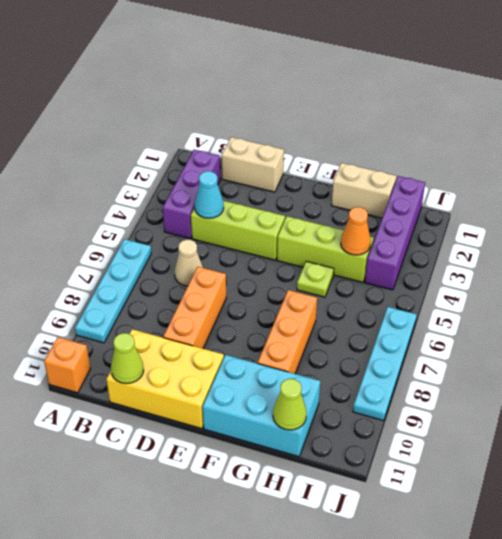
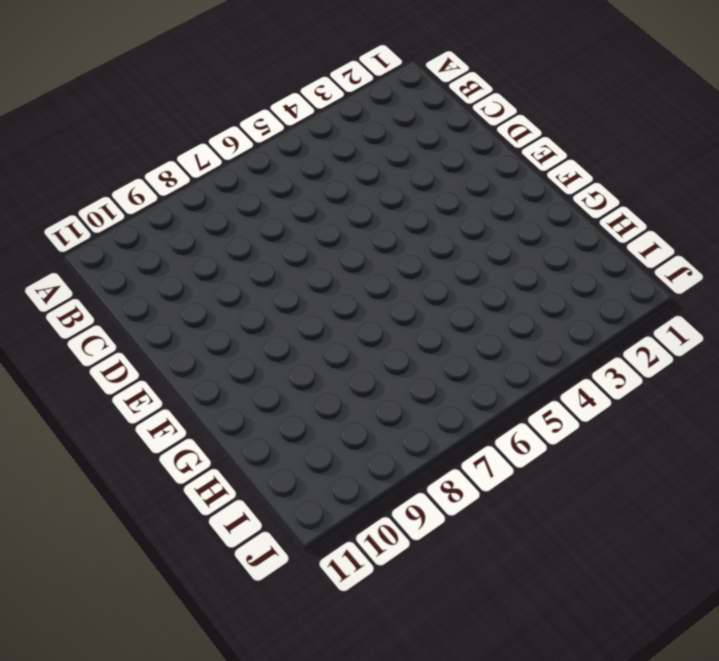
none -> cyan plate A6:A9 level 1
none -> orange brick A11 level 1
none -> purple brick B2:B4 level 1

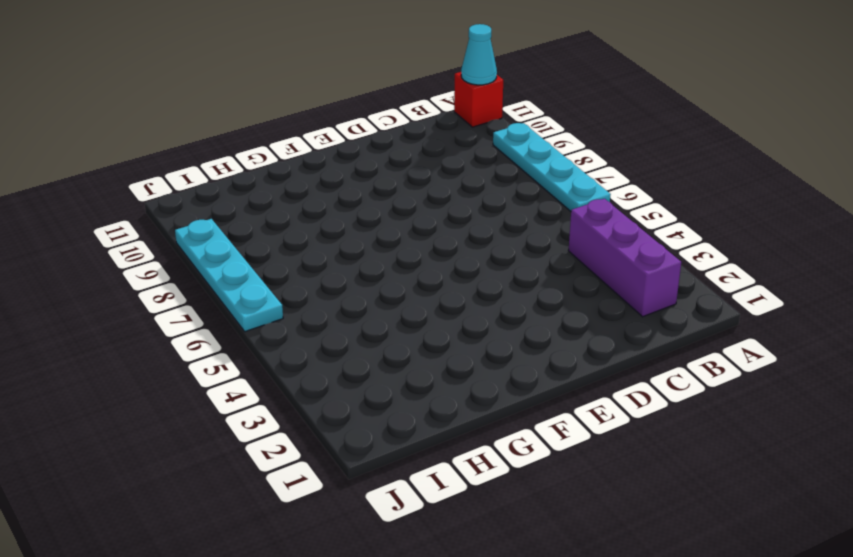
red brick A11 level 1 -> orange brick A11 level 1
cyan cone A11 level 2 -> cyan cone C4 level 2
none -> tan brick C1:D1 level 1
none -> lime brick C4:E4 level 1
none -> tan cone C6 level 1

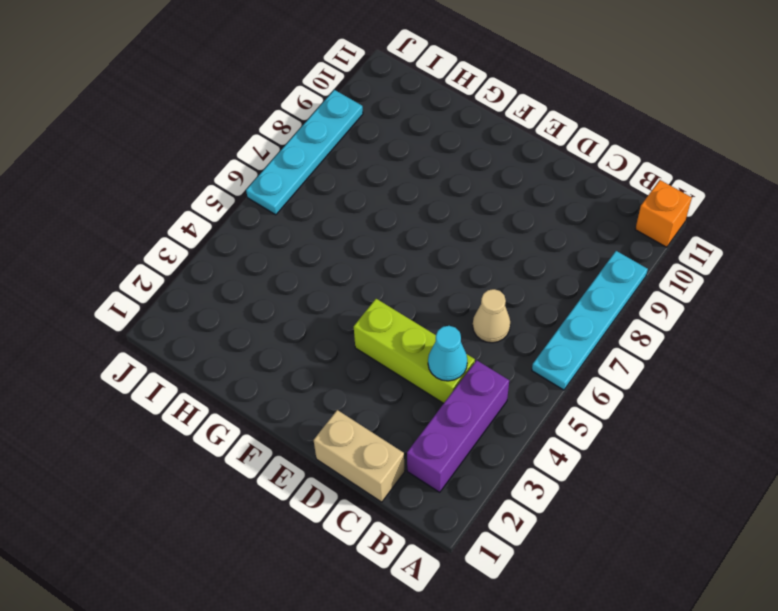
none -> yellow brick C10:E11 level 1
none -> orange brick D7:D9 level 1
none -> lime brick F4:H4 level 1

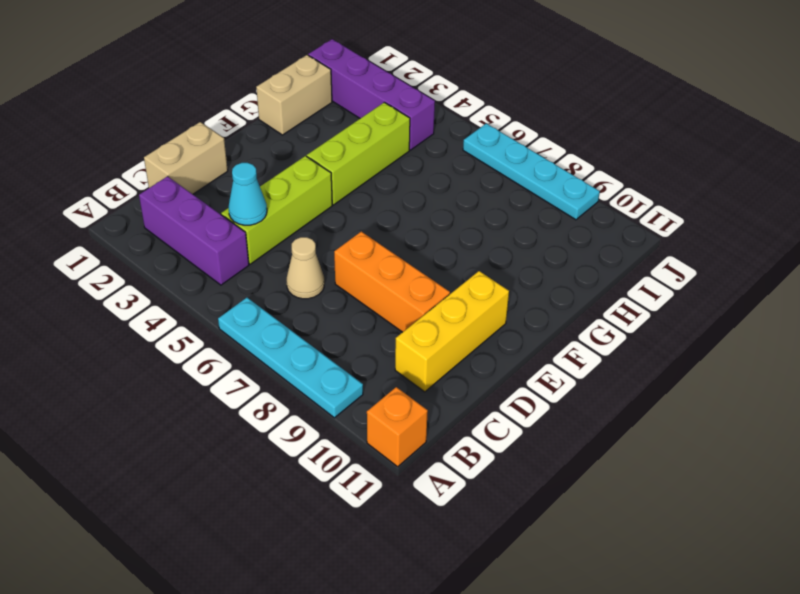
yellow brick C10:E10 level 1 -> yellow brick C10:E11 level 1
none -> cyan brick F10:H11 level 1
none -> lime plate G5 level 1
none -> orange brick G7:G9 level 1

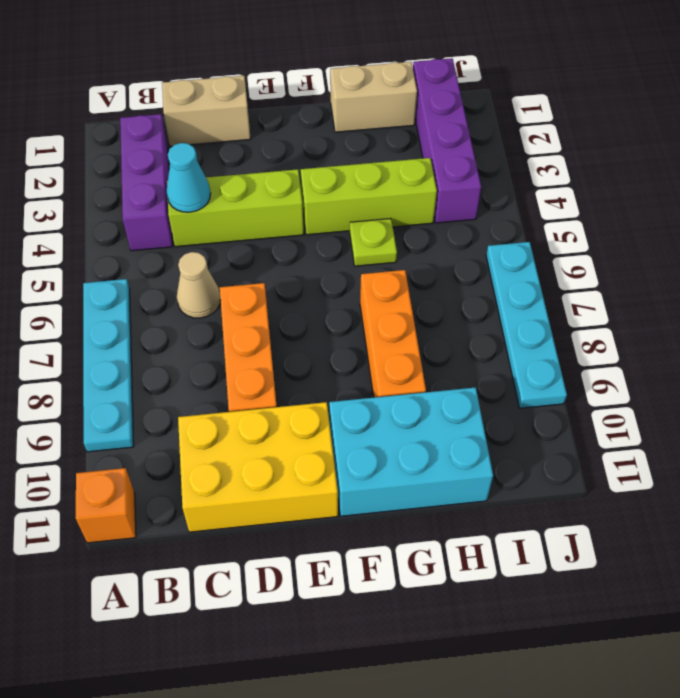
none -> lime cone C11 level 2
none -> orange cone H4 level 2
none -> lime cone H11 level 2

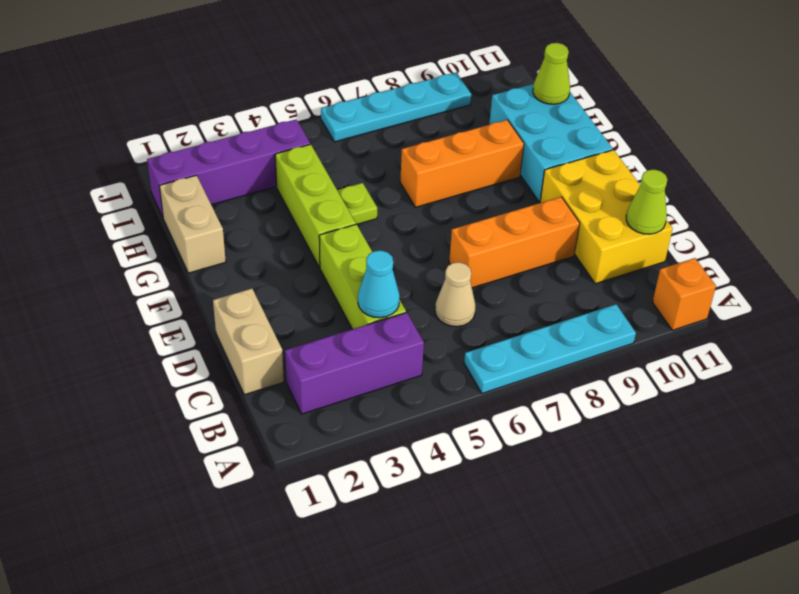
none -> orange cone H4 level 2

